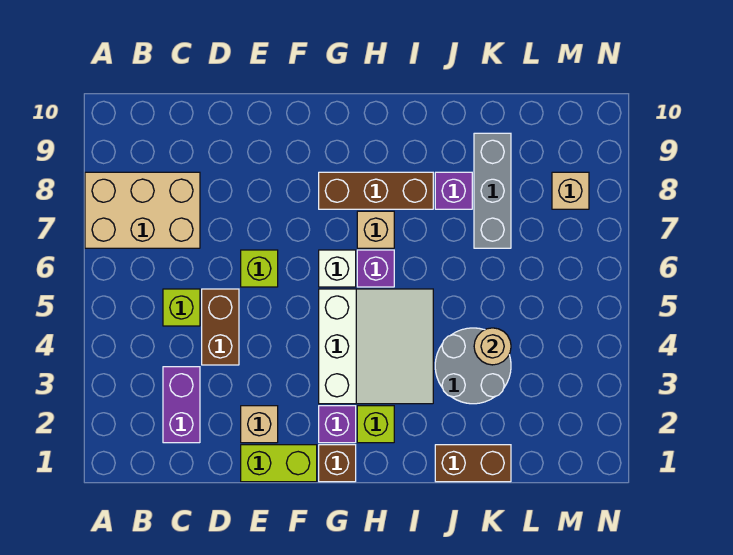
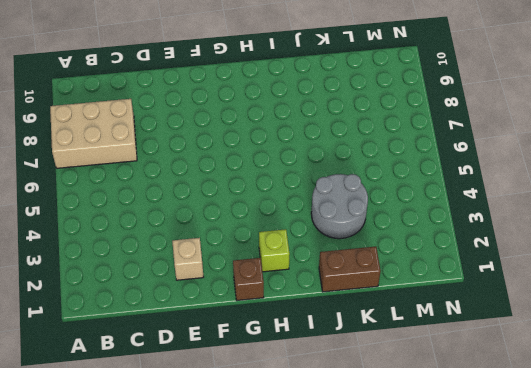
none -> purple brick C2:C3 level 1
none -> lime brick C5 level 1
none -> brown brick D4:D5 level 1

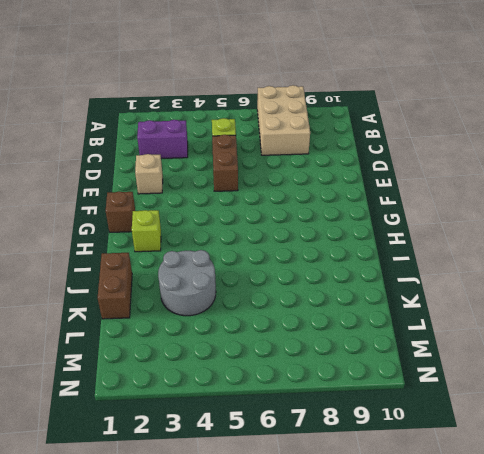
brown brick D5:E5 level 1 -> brown brick D4:D5 level 1
none -> lime brick E1:F1 level 1
none -> lime brick E6 level 1
none -> purple brick G2 level 1

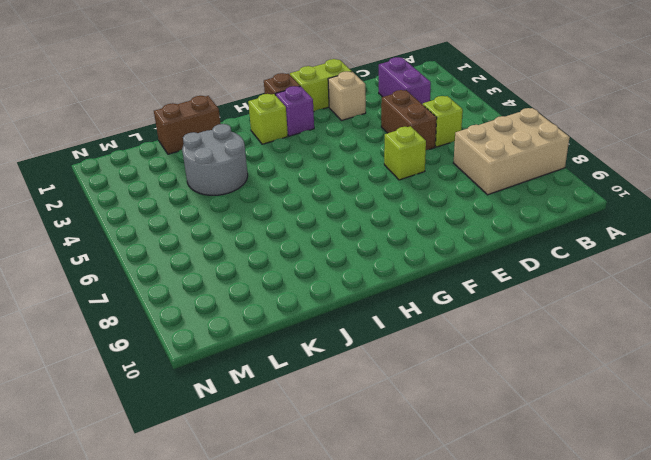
none -> white slope G3:I5 level 1 top G
none -> white brick G6 level 1
none -> brown brick G8:I8 level 1

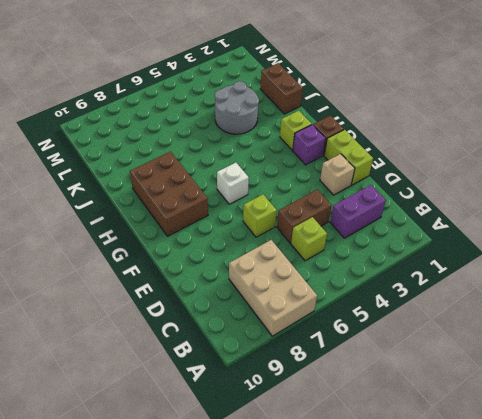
brown brick G8:I9 level 1 -> brown brick G8:I8 level 1
none -> white slope G3:I5 level 1 top G
none -> purple brick H6 level 1
none -> tan brick H7 level 1

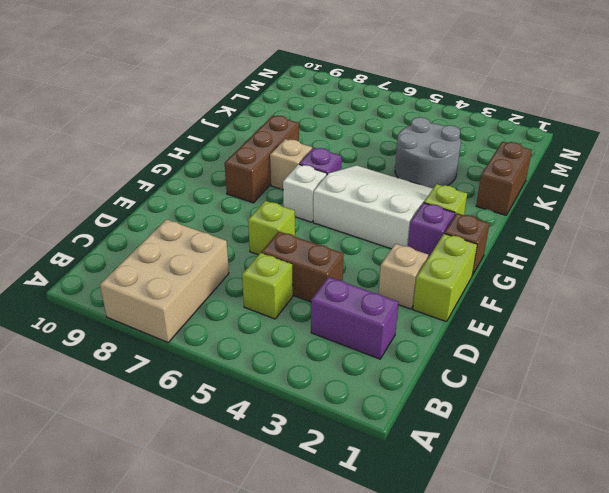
none -> purple brick J8 level 1
none -> grey brick K7:K9 level 1
none -> tan brick M8 level 1

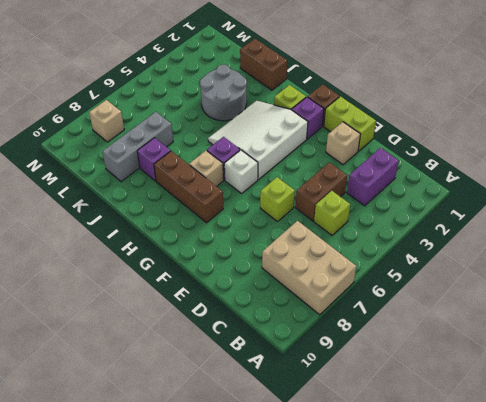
none -> tan round brick K4 level 2

